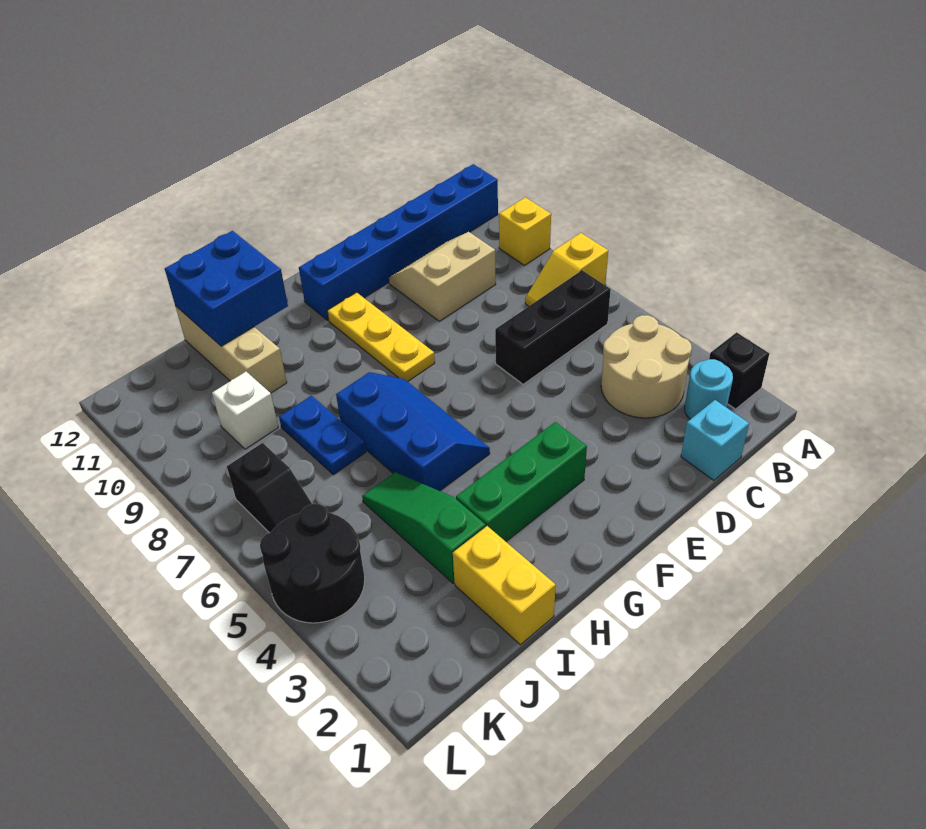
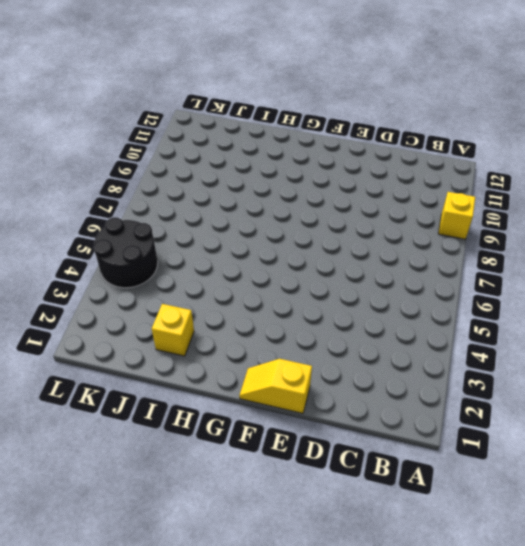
yellow slope E1:F1 level 1 top E -> yellow slope A7:B7 level 1 top A
yellow brick I2 level 1 -> yellow brick I1:I2 level 1
none -> black brick A2 level 1
none -> blue brick A11:F11 level 1
none -> cyan round brick B2 level 1

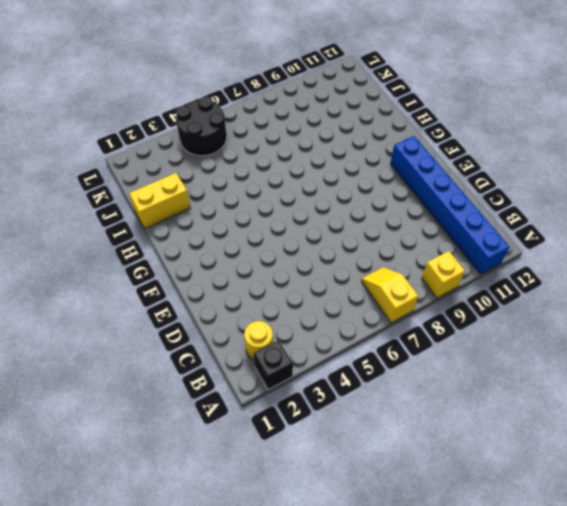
yellow round brick B2 level 1 -> cyan round brick B2 level 1
none -> tan round brick B3:C4 level 1
none -> black brick B6:D6 level 1
none -> cyan brick C1 level 1

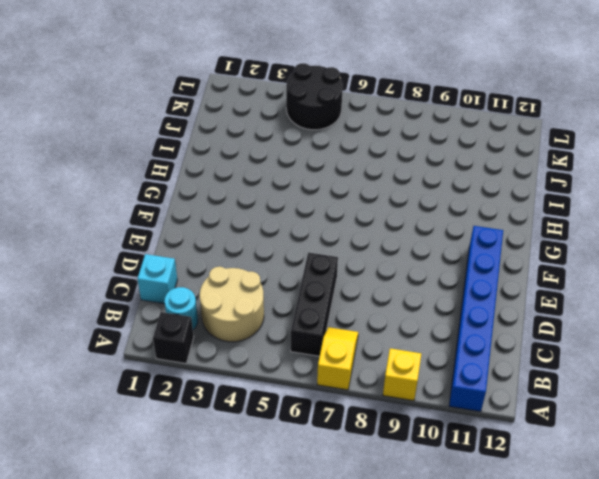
none -> tan slope C9:D10 level 1 top 9
none -> green brick F3:H3 level 1
none -> yellow plate F8:F10 level 1

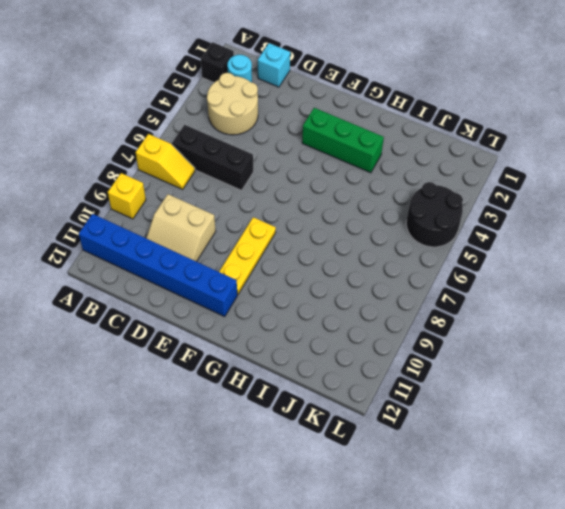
none -> blue slope G5:H7 level 1 top H
none -> yellow brick I1:I2 level 1
none -> green slope I3:I5 level 1 top 3

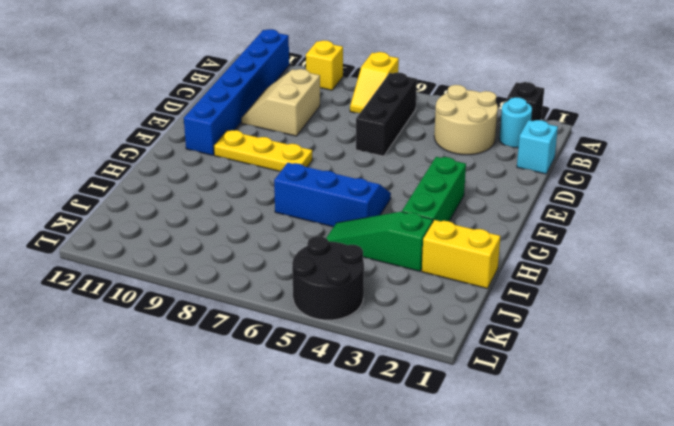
none -> blue plate I7:I8 level 1
none -> tan brick I10:I12 level 1
none -> white brick J9 level 1

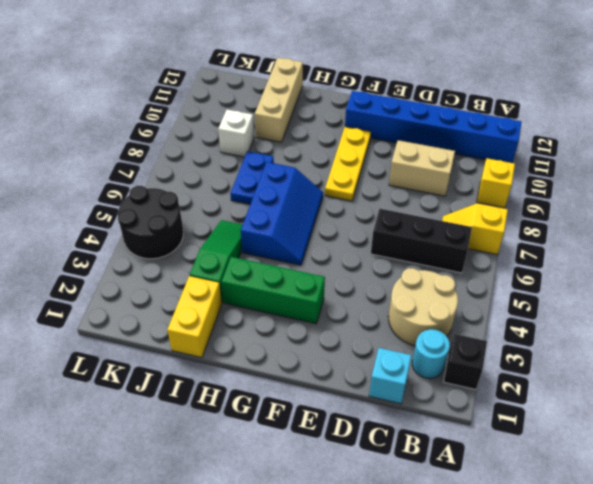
none -> black slope K6:K7 level 1 top 7
none -> blue brick H11:I12 level 2

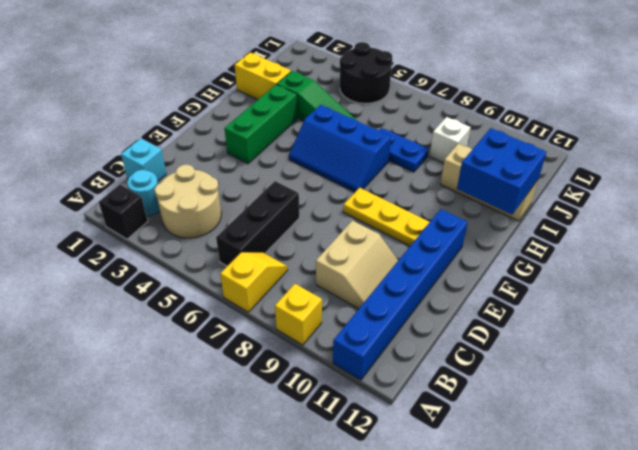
none -> black slope K6:K7 level 1 top 7

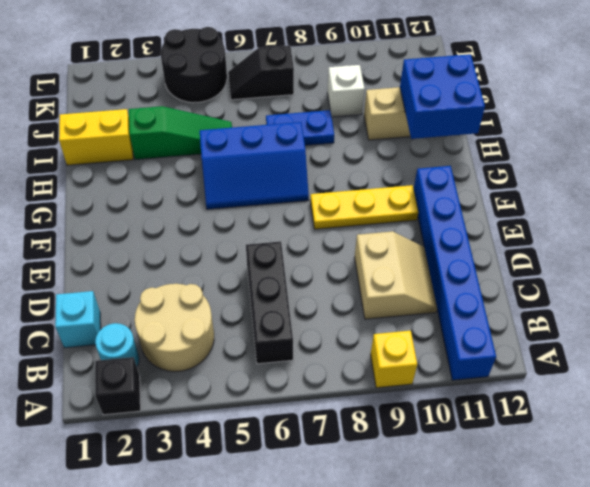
none -> yellow slope A7:B7 level 1 top A
none -> green brick F3:H3 level 1

